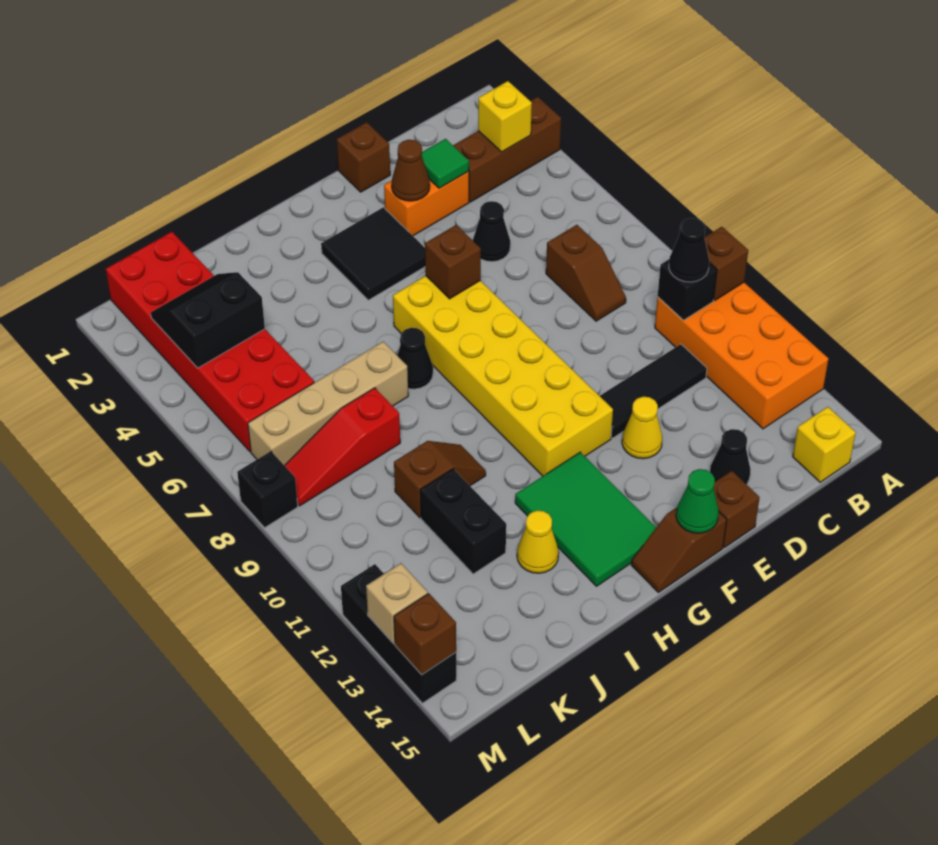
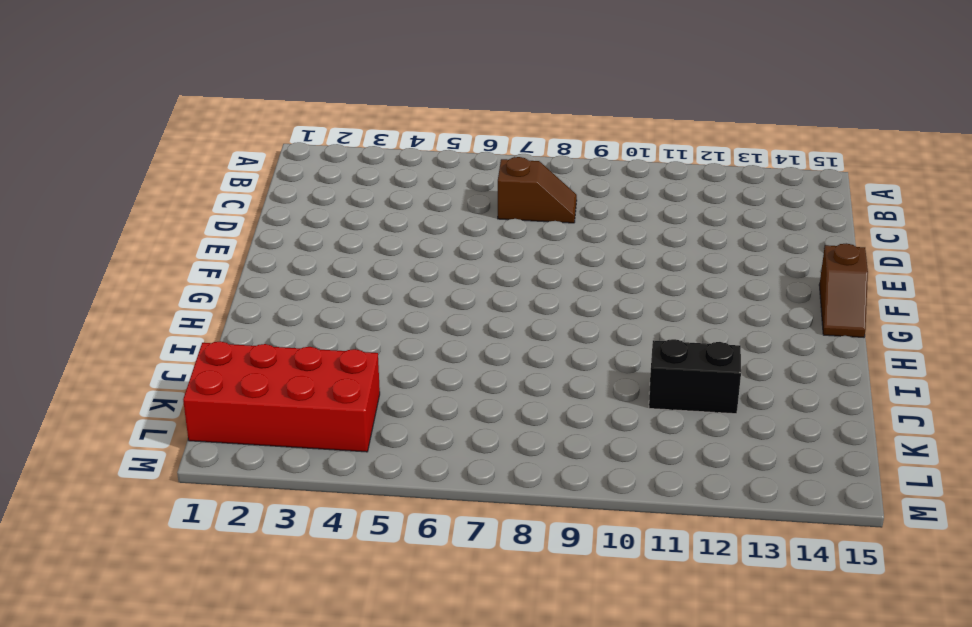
red brick K1:L4 level 1 -> red brick K1:L6 level 1
none -> brown brick A3:C3 level 1
none -> orange brick A10:B13 level 1
none -> yellow brick B15 level 1
none -> black tile C11:E11 level 1

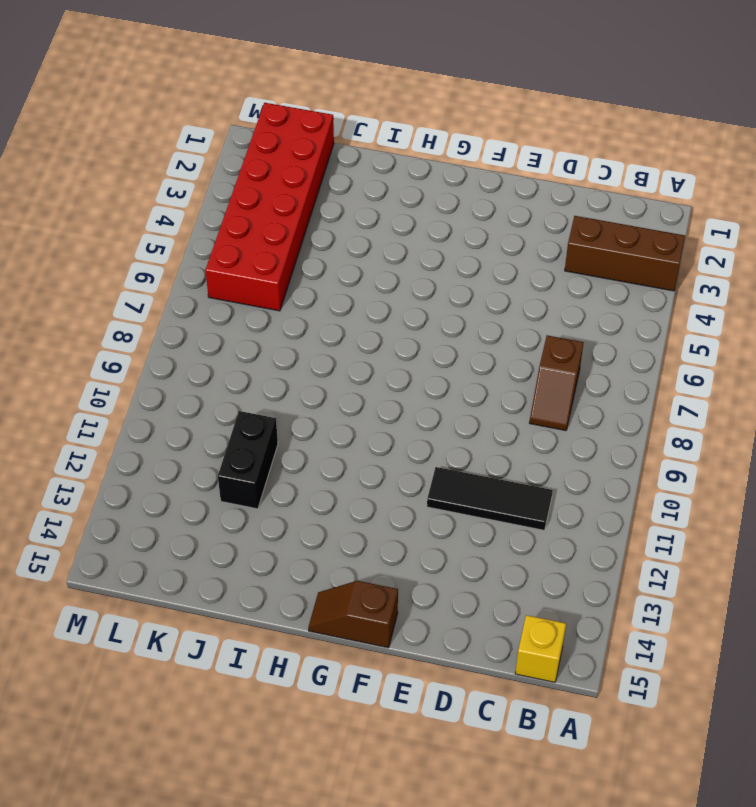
none -> orange brick A10:B13 level 1
none -> orange brick D3:E3 level 1
none -> black cone D5 level 1
none -> black cone D14 level 1

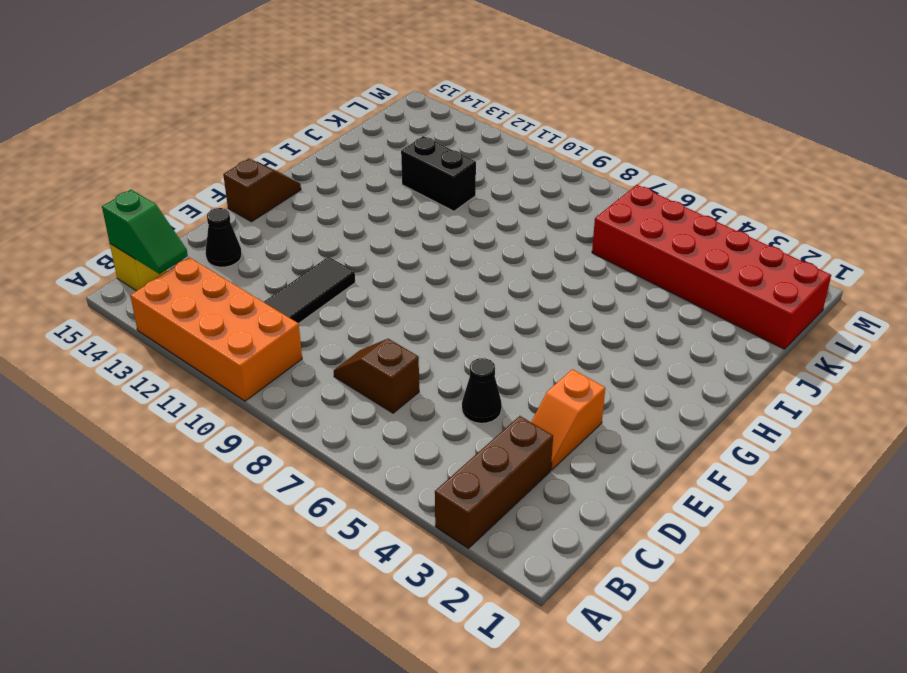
green slope B14:B15 level 2 top 15 -> none
orange slope D3:E3 level 1 top E -> orange brick D3:E3 level 1
none -> brown brick E1 level 1
none -> yellow cone E12 level 1
none -> brown brick E15 level 1
none -> black tile F3:G4 level 1

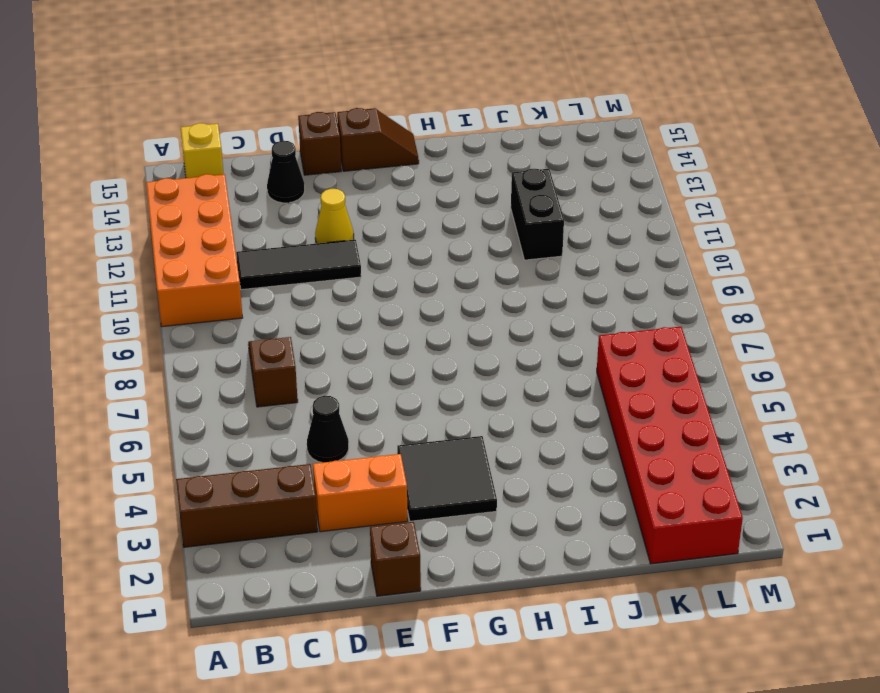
none -> yellow brick F6:G11 level 1
none -> green tile G12:H14 level 1
none -> black cone H7 level 1
none -> tan brick I7:L7 level 1

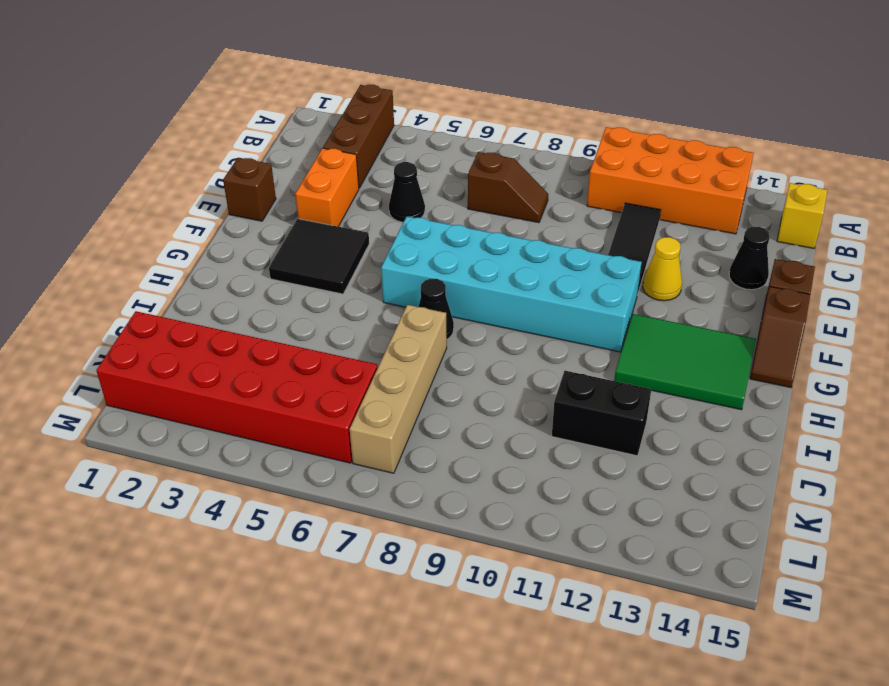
cyan brick F6:G11 level 1 -> yellow brick F6:G11 level 1
none -> brown slope I10:J10 level 1 top J
none -> yellow cone I13 level 1
none -> red slope J8:L8 level 1 top J
none -> black brick M8 level 1

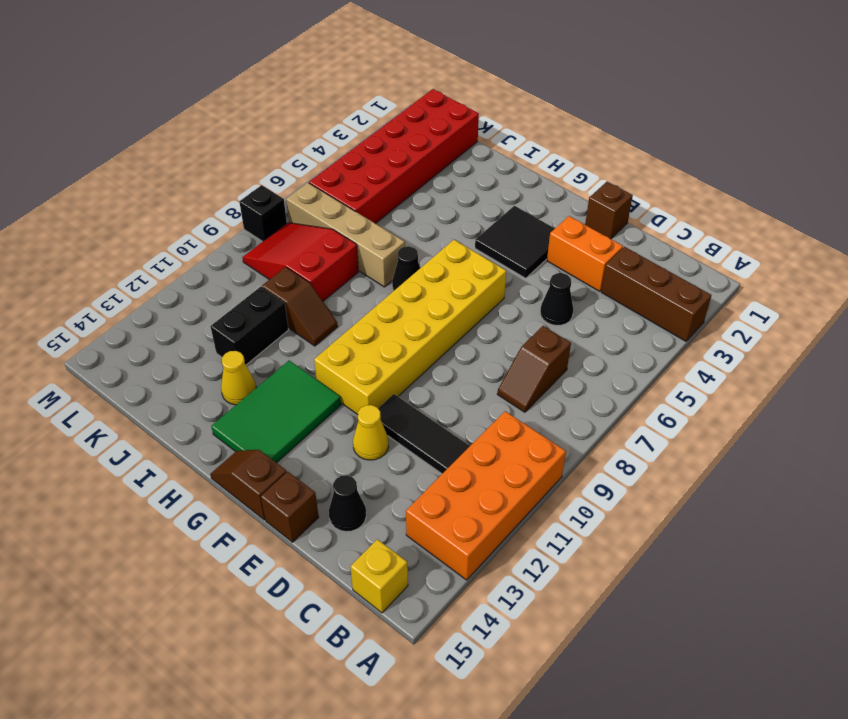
red slope J8:L9 level 1 top J -> red slope J8:L8 level 1 top J
none -> black brick M12:M14 level 1
none -> brown brick A10 level 2
none -> yellow brick B3 level 2
none -> black brick B10 level 2

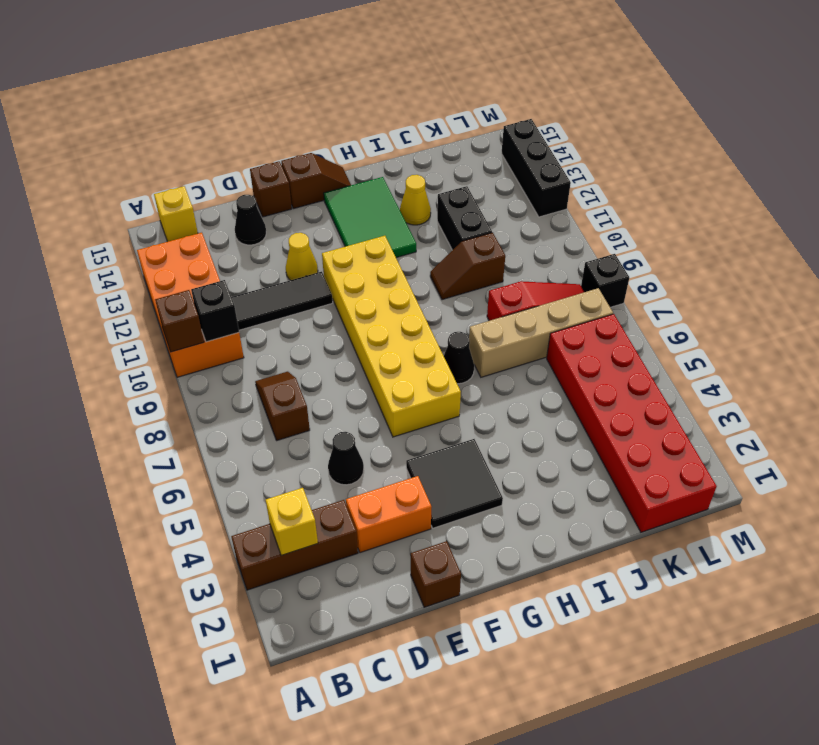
none -> green tile D3 level 2
none -> brown cone E3 level 2
none -> brown brick F6 level 2
none -> green cone F15 level 2

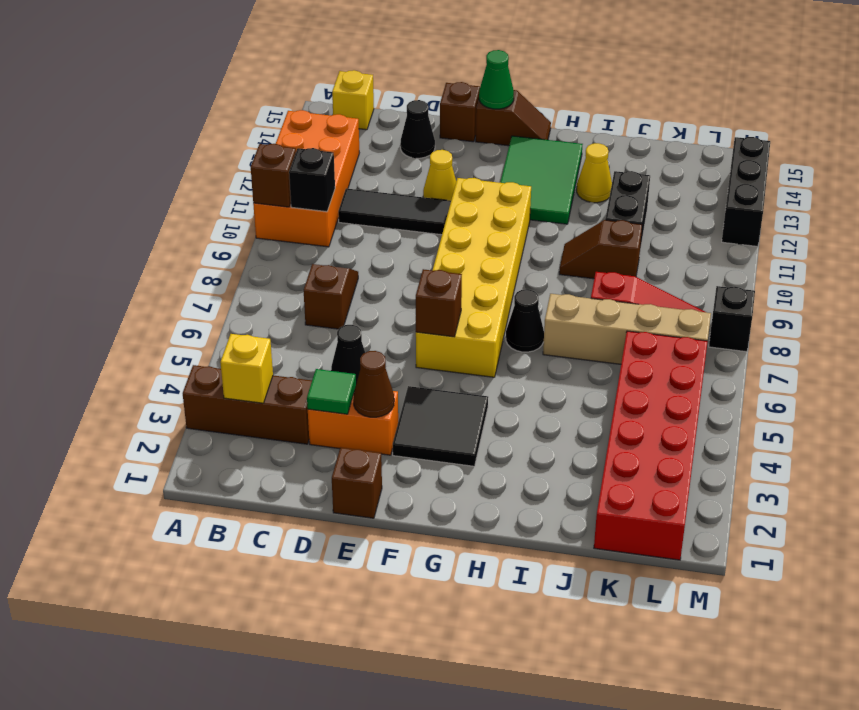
none -> black slope K3:L4 level 2 top 4
none -> tan brick M13 level 2
none -> brown brick M14 level 2
none -> black cone B10 level 3

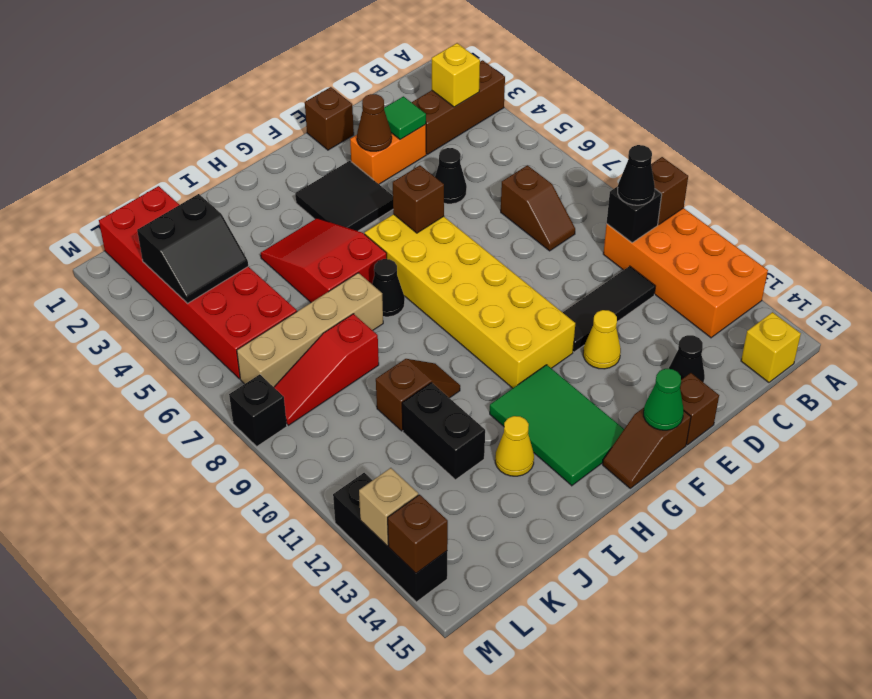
red slope H4:I6 level 1 top 6 -> none
black slope K3:L4 level 2 top 3 -> black slope K3:L4 level 2 top 4

